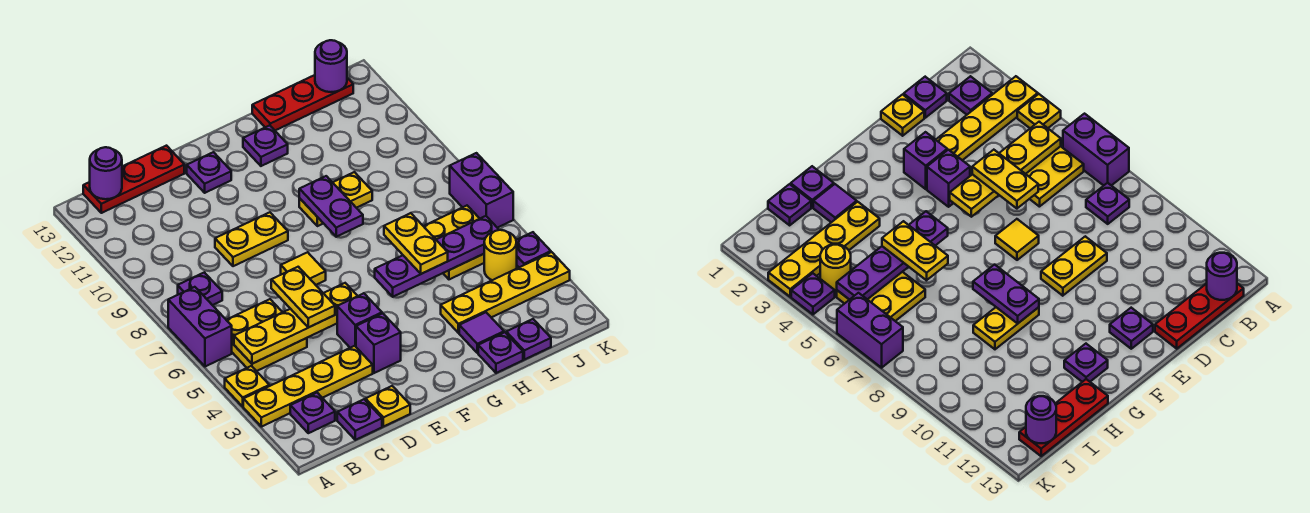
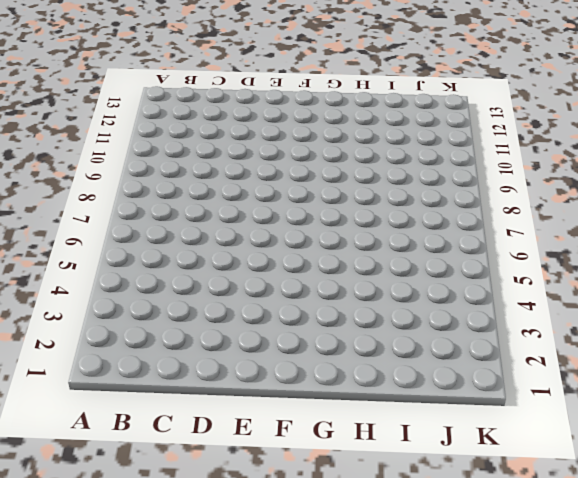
none -> yellow plate A3:D3 level 1
none -> yellow plate A4 level 1
none -> purple brick A6:A7 level 1
none -> purple plate B2 level 1

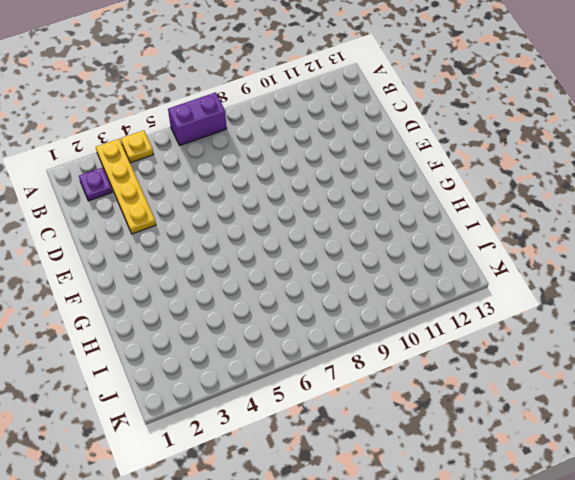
none -> yellow plate B5:C6 level 1
none -> purple plate B8 level 1
none -> red plate B13:D13 level 1
none -> purple plate C1 level 1

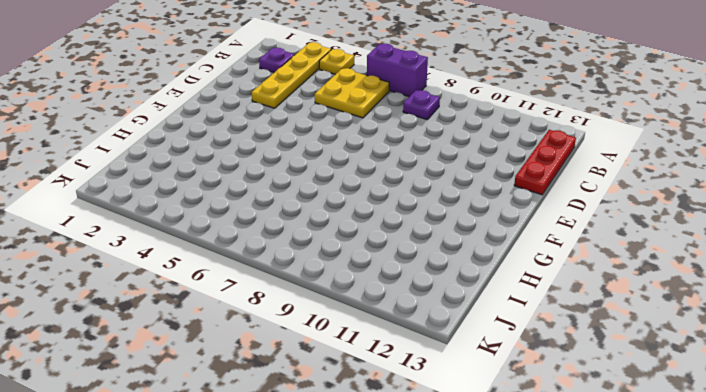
none -> purple plate C1 level 1
none -> yellow plate D1 level 1
none -> yellow plate D9:E9 level 1
none -> purple brick E3 level 1

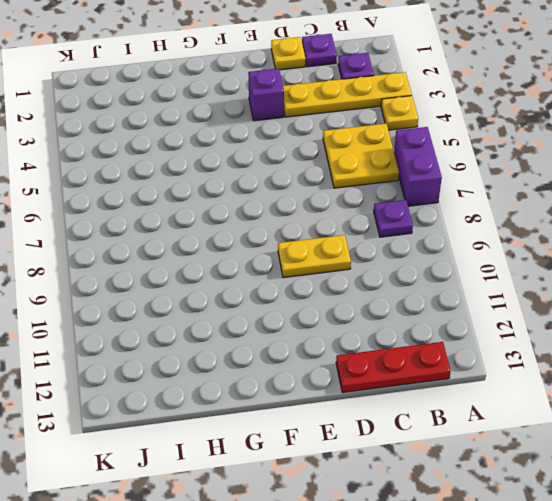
none -> purple brick E4 level 1
none -> yellow tile E7 level 1
none -> purple plate E12 level 1
none -> yellow plate G9:H9 level 1

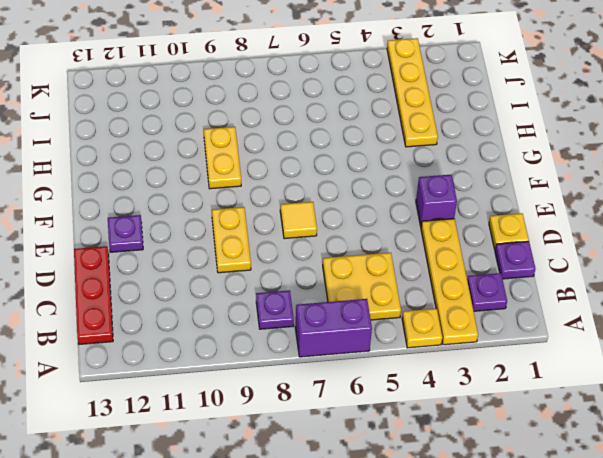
none -> purple brick E4 level 1
none -> purple plate G12 level 1
none -> purple plate H1 level 1
none -> purple tile H2 level 1

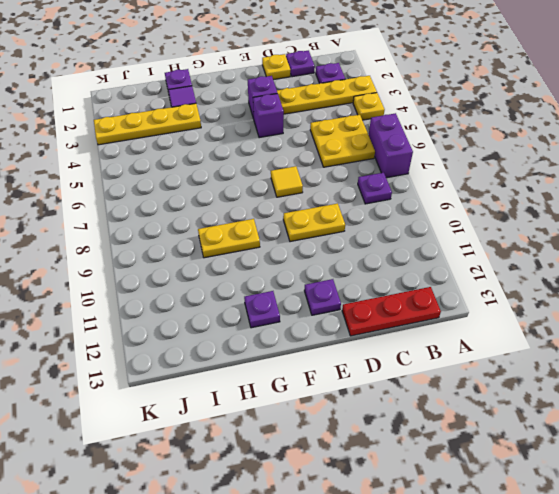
none -> red plate H13:J13 level 1
none -> purple plate I1 level 1
none -> yellow plate I5:J6 level 1
none -> yellow round brick J4 level 1

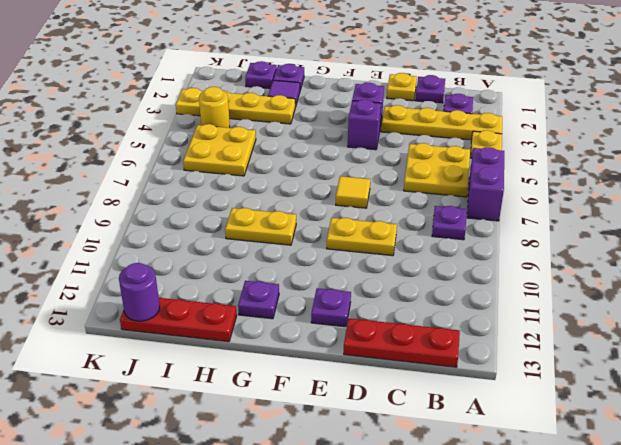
none -> purple plate K4 level 1
none -> purple brick K6:K7 level 1
none -> yellow plate B5:E5 level 2
none -> purple round brick B13 level 2

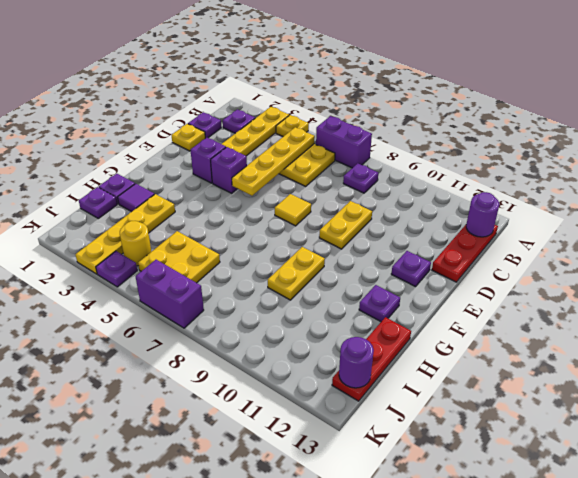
none -> purple plate G5:J5 level 2
none -> purple plate G8:G9 level 2
none -> yellow plate D5:D6 level 3
none -> yellow plate H5:H6 level 3

